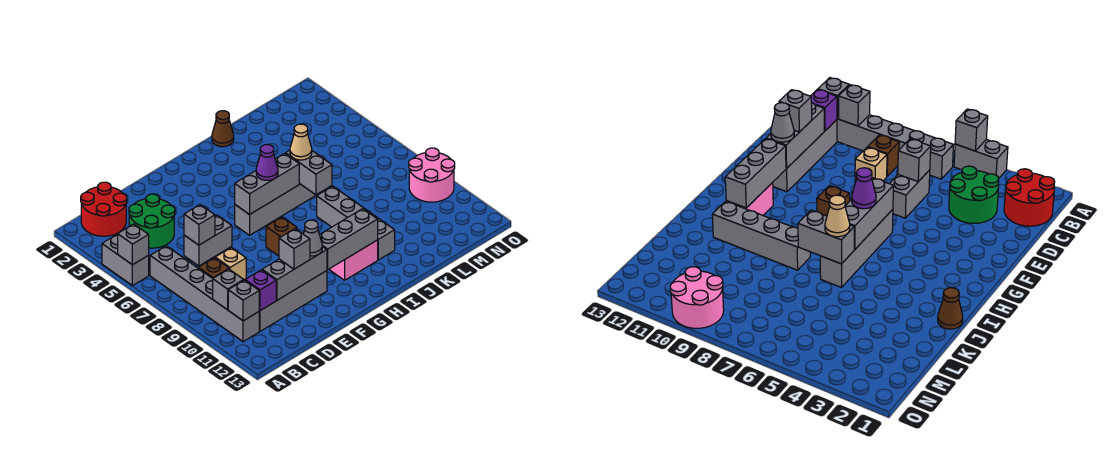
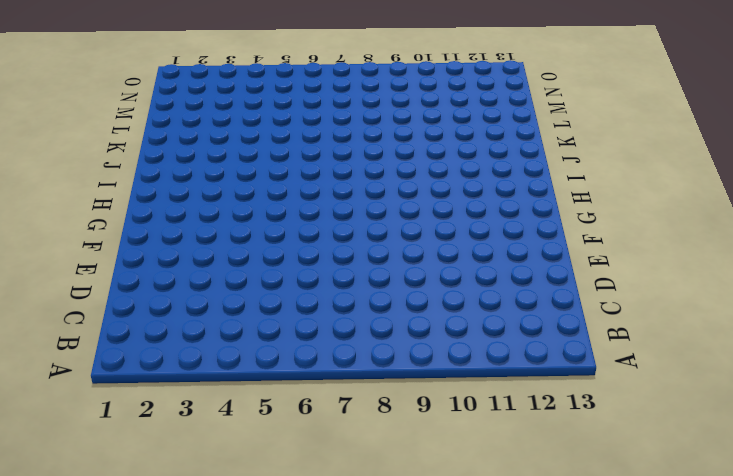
none -> grey brick A4:A5 level 1
none -> red round brick B1:C2 level 1
none -> grey brick B6:B11 level 1

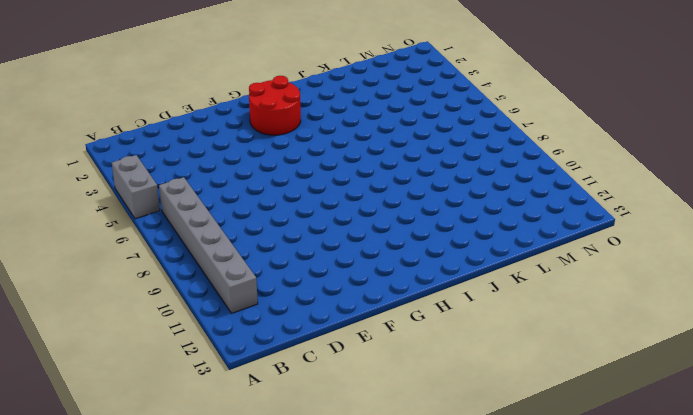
red round brick G2:H3 level 1 -> red round brick B1:C2 level 1
none -> green round brick C3:D4 level 1
none -> brown brick C8 level 1
none -> grey brick C11:F11 level 1

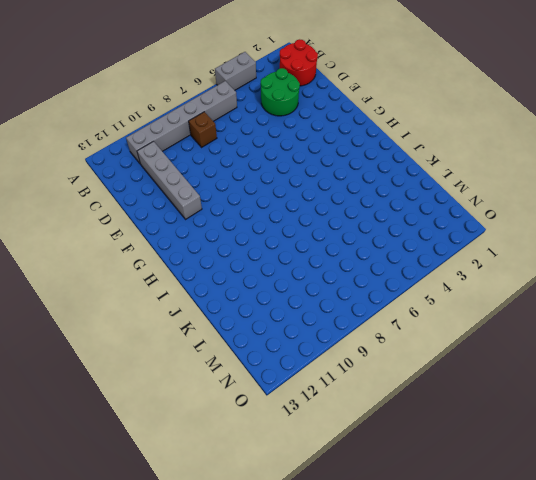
none -> grey brick D6:E6 level 1
none -> tan brick D8 level 1
none -> grey brick G6:J6 level 1

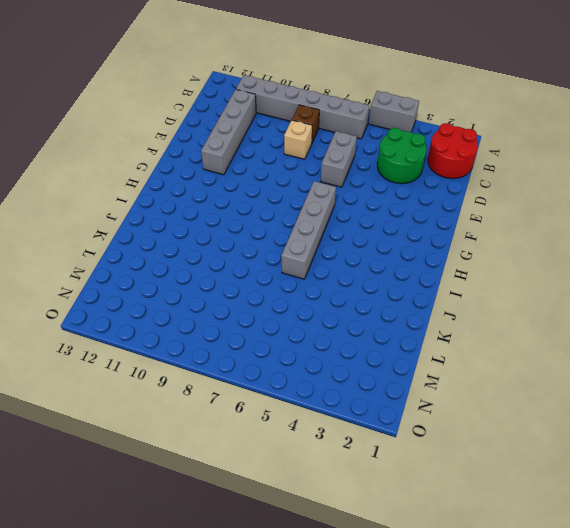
none -> brown brick G8 level 1
none -> pink brick H11:I11 level 1
none -> brown cone J1 level 1

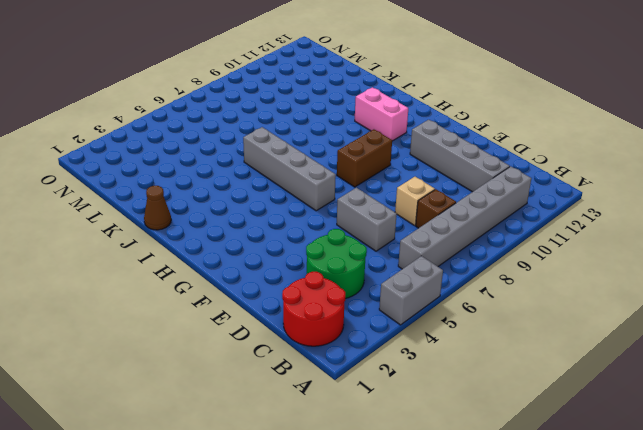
brown brick G8:G9 level 1 -> brown brick G8 level 1
none -> grey brick J8:J11 level 1
none -> pink round brick N9:O10 level 1
none -> grey brick A5 level 2

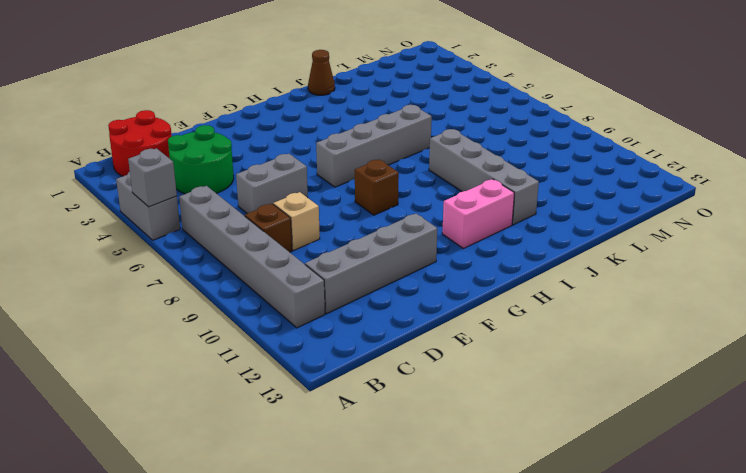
none -> pink round brick N9:O10 level 1
none -> grey brick B10 level 2
none -> grey brick B11 level 2

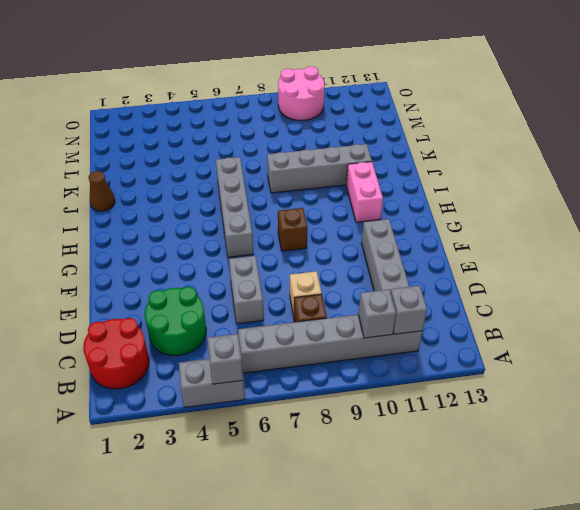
none -> purple brick C11 level 2
none -> grey brick D6 level 2
none -> grey brick D11:F11 level 2

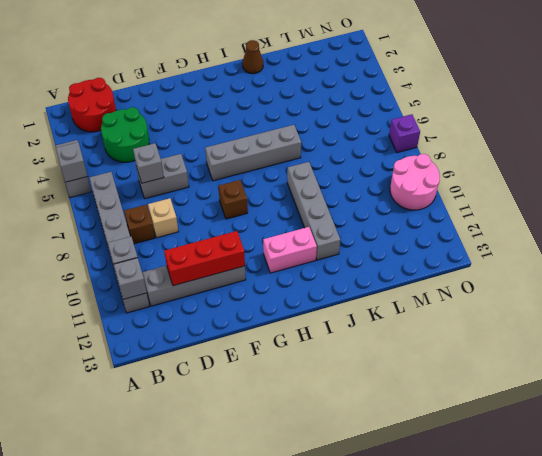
red brick D11:F11 level 2 -> grey brick D11:F11 level 2
purple brick O7 level 1 -> purple brick C11 level 2
none -> grey brick G6:I6 level 2
none -> grey brick G11:I11 level 2
none -> grey brick J6:J7 level 2

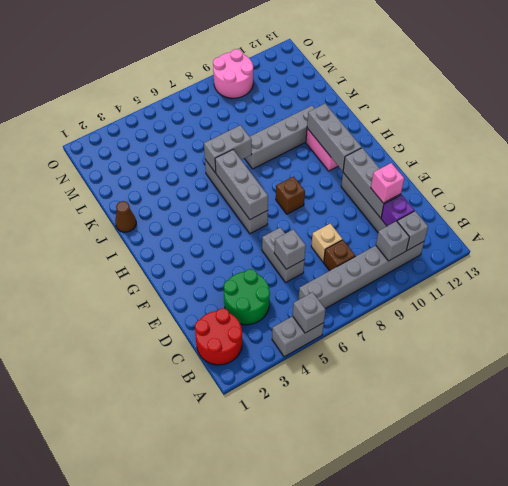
pink brick D11 level 3 -> none
none -> grey brick E11 level 3
none -> grey cone F11 level 3
none -> purple cone H6 level 3

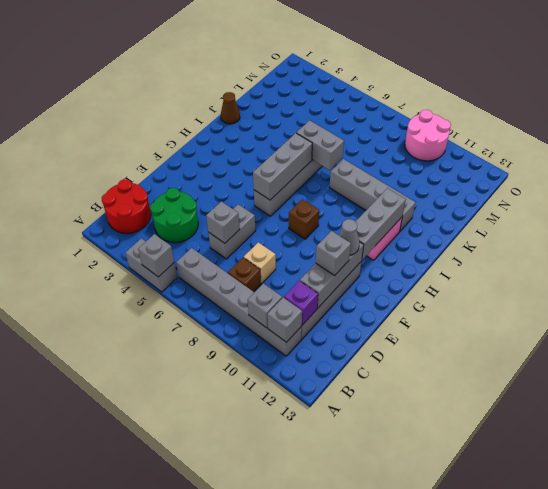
none -> purple cone H6 level 3
none -> tan cone J6 level 3

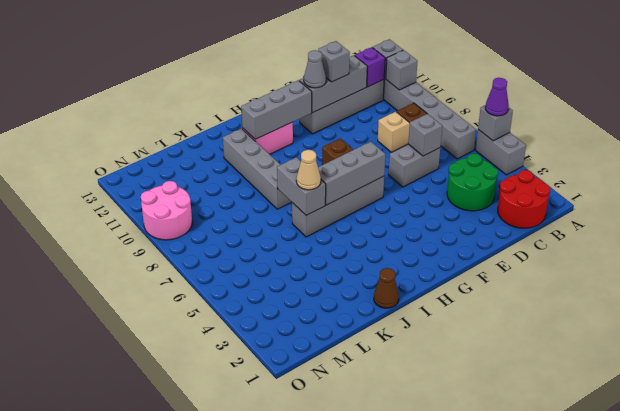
purple cone A5 level 3 -> purple cone H6 level 3

